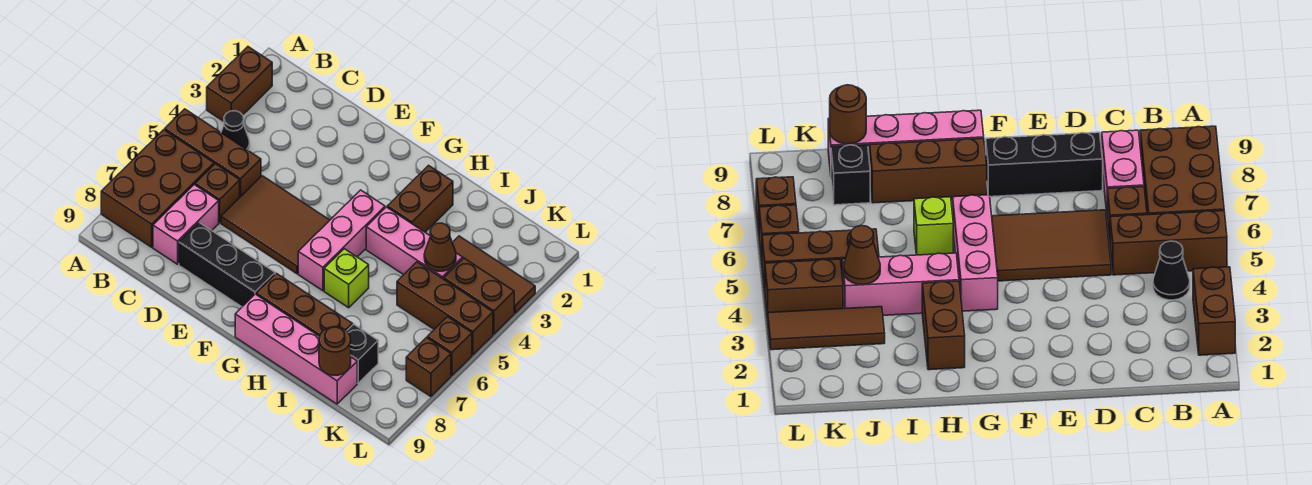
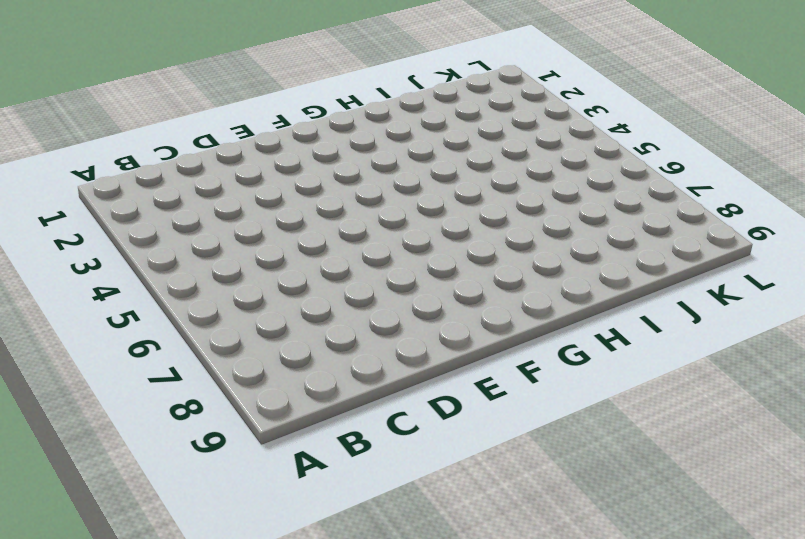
none -> brown brick A2:A3 level 1
none -> brown brick A5:C5 level 1
none -> brown brick A6:B8 level 1

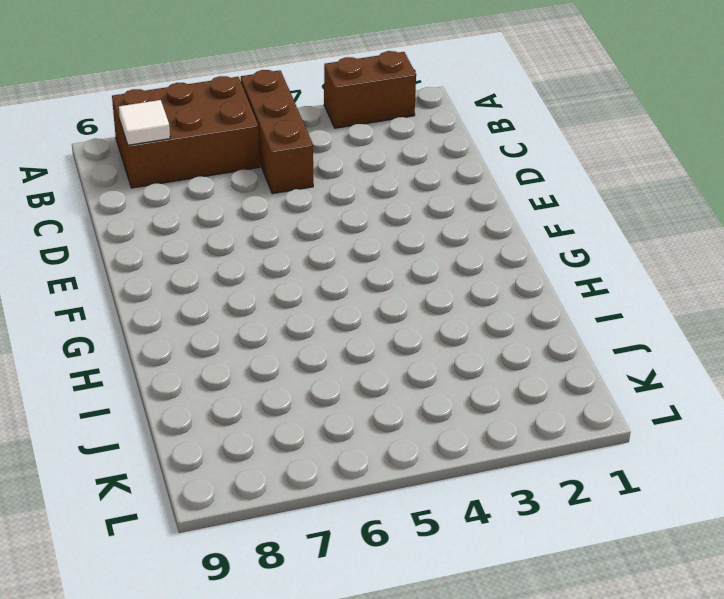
white tile B8 level 2 -> none
none -> black cone B4 level 1
none -> brown brick C6 level 1
none -> pink brick C7:C8 level 1

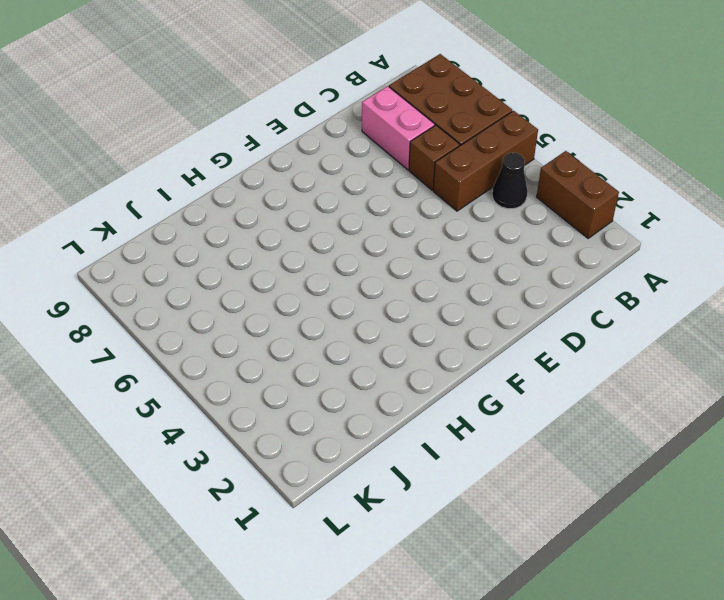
none -> brown tile D5:F6 level 1
none -> black brick D8:F8 level 1
none -> pink brick G4:G6 level 1

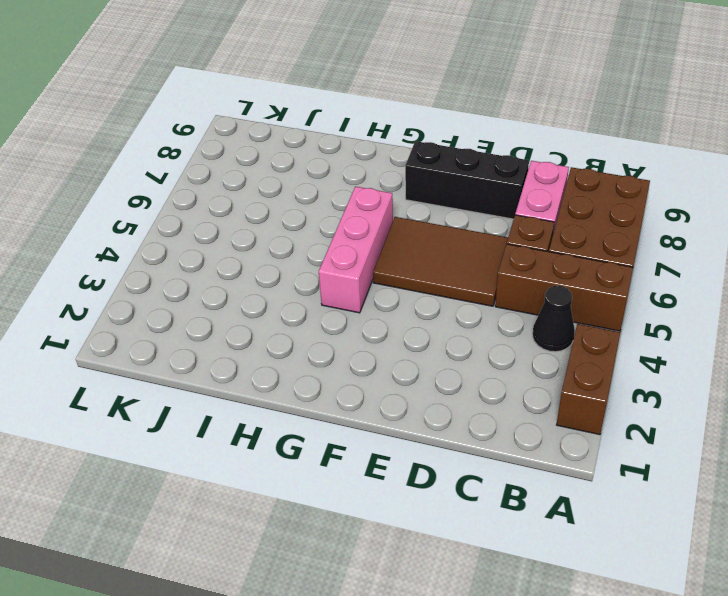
none -> brown brick G8:I8 level 1
none -> pink brick G9:J9 level 1
none -> brown brick H2:H3 level 1

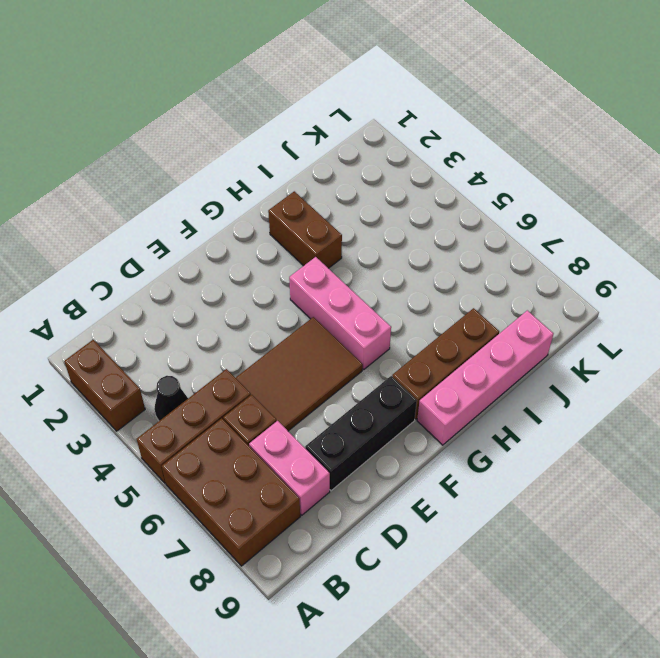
none -> pink brick H4:J4 level 1
none -> lime brick H6 level 1
none -> brown tile J3:L3 level 1

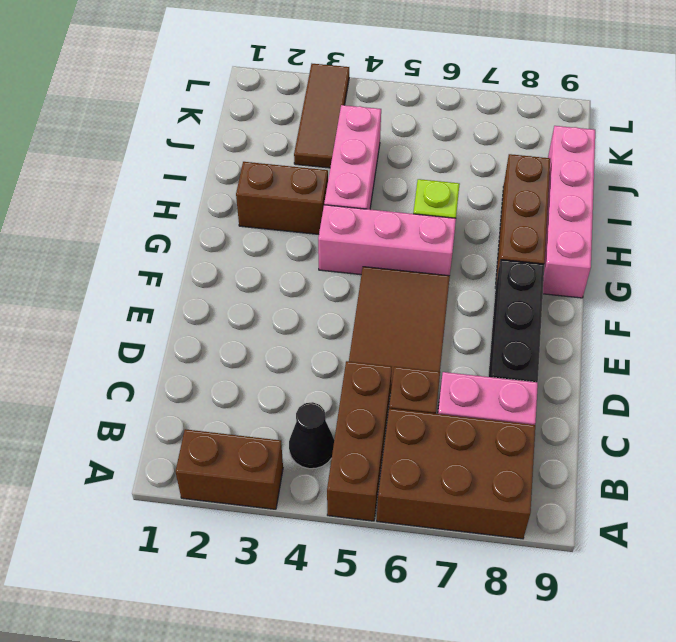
none -> brown brick J5:L5 level 1
none -> black brick J8 level 1
none -> brown brick K4:L4 level 1

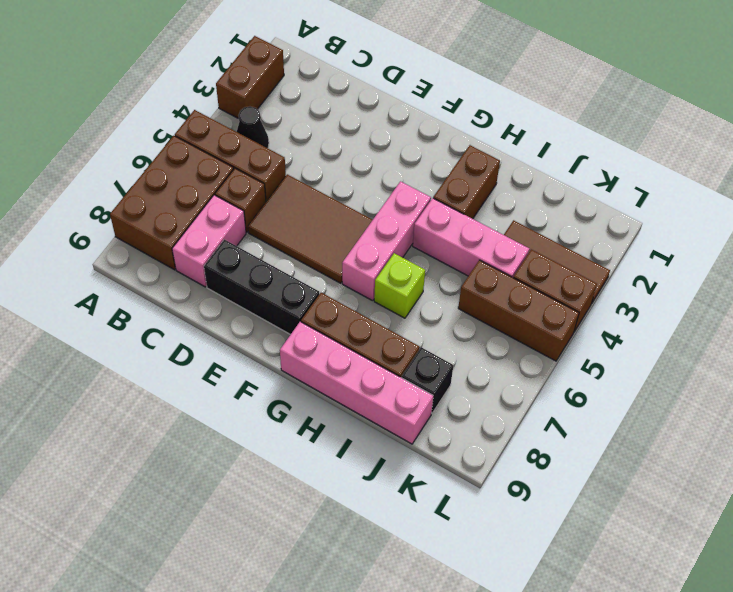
none -> brown brick L6 level 1
none -> brown brick L7 level 1
none -> brown cone J4 level 2

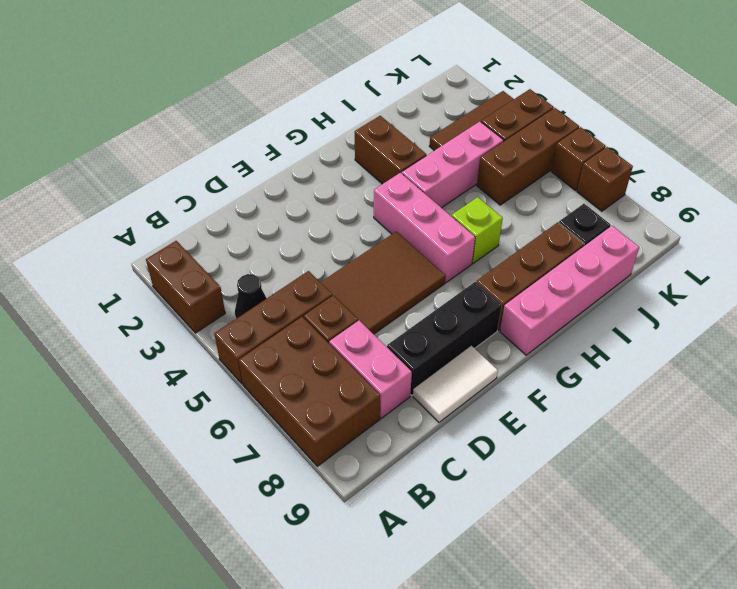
white tile D9:E9 level 1 -> none
none -> brown cone J4 level 2
none -> brown round brick J9 level 2

